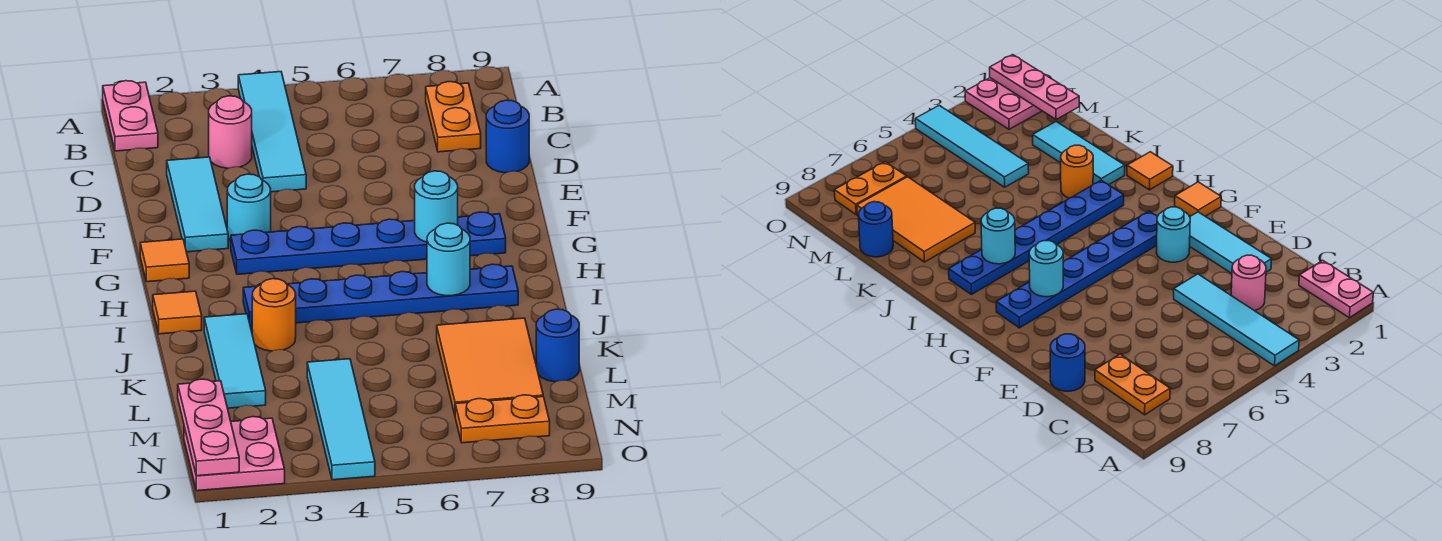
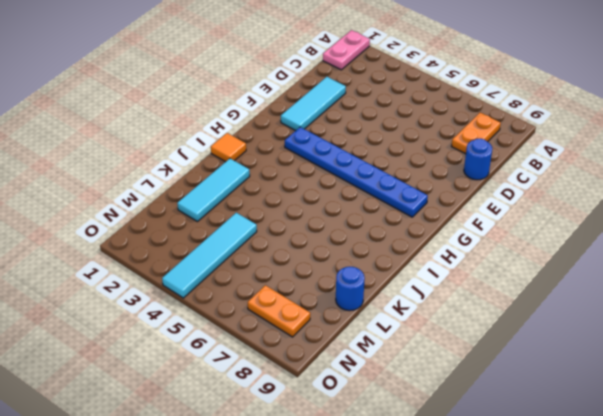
none -> cyan tile A4:D4 level 1
none -> pink round brick C3 level 1
none -> cyan round brick F3 level 1

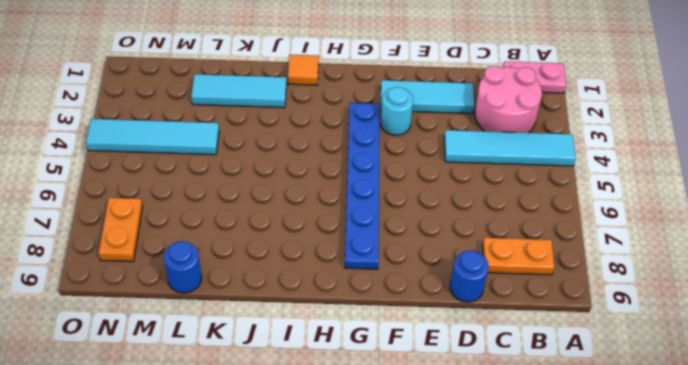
pink round brick B2:C3 level 1 -> pink round brick C3 level 1
none -> orange tile G1 level 1
none -> blue plate I3:I8 level 1
none -> orange round brick J3 level 1

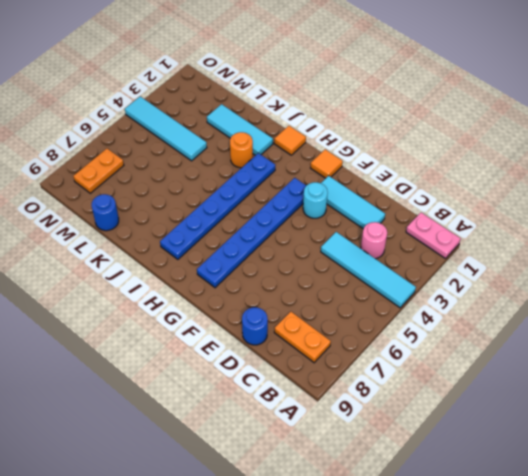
none -> orange tile K7:M8 level 1
none -> pink plate N1:O2 level 1
none -> cyan round brick G7 level 2

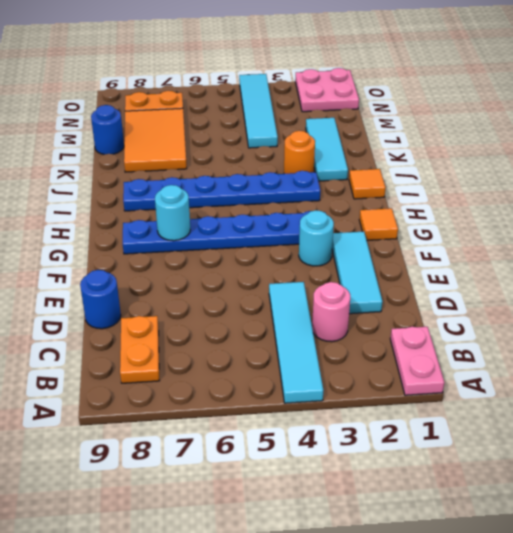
none -> cyan round brick I7 level 2
none -> pink plate M1:O1 level 2

